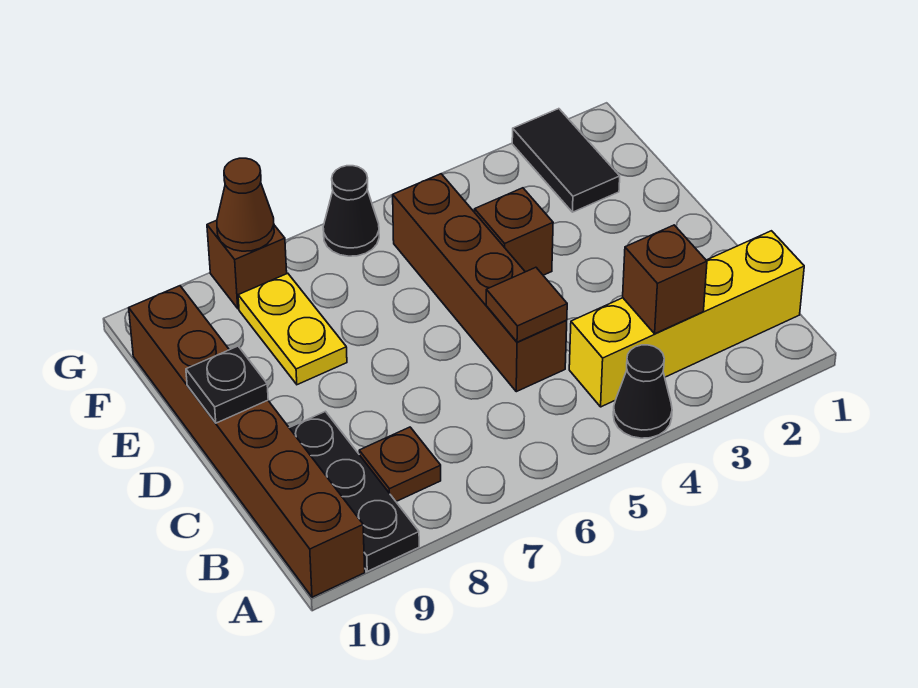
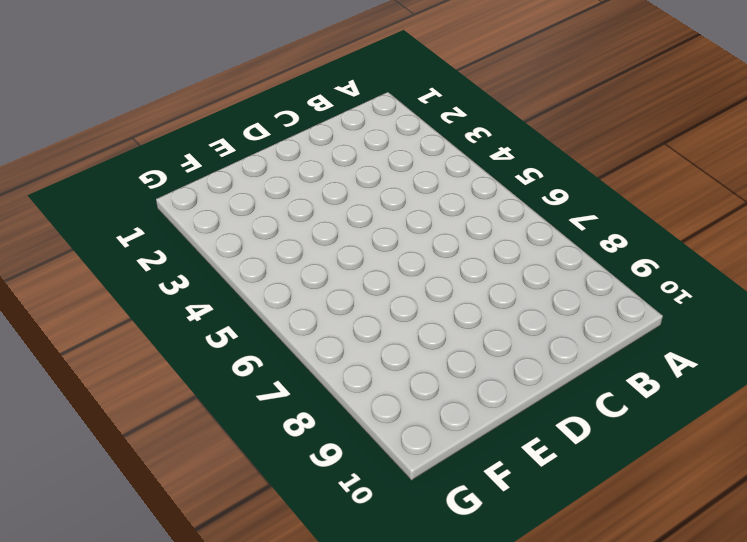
none -> black cone A4 level 1
none -> black plate A9:C9 level 1
none -> brown brick A10:F10 level 1

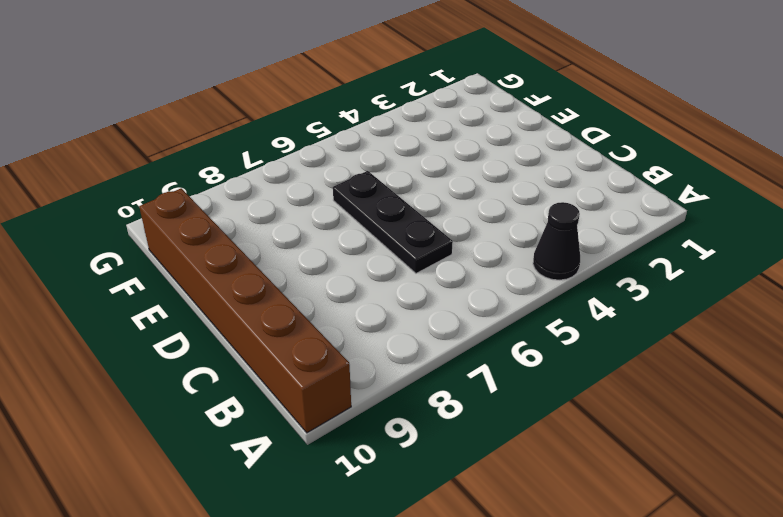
black plate C6:E6 level 1 -> black plate A9:C9 level 1
none -> yellow brick B1:B4 level 1
none -> brown plate B8 level 1
none -> brown brick C5:F5 level 1

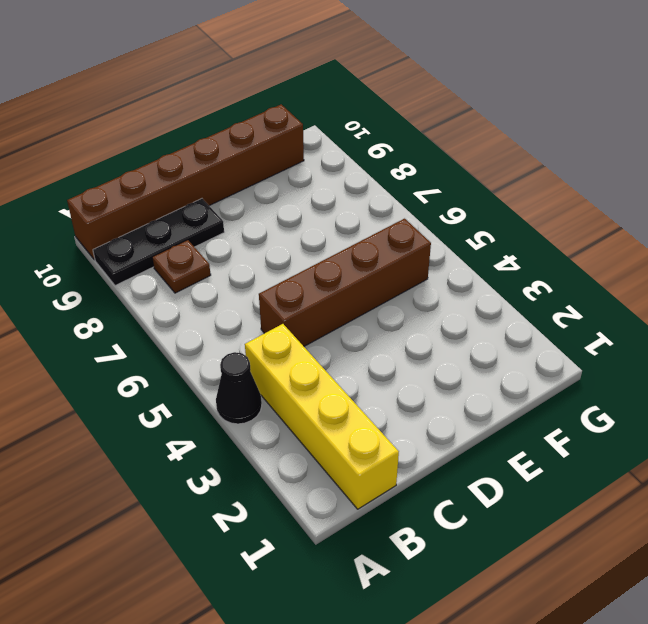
none -> brown brick E4 level 1
none -> yellow plate E8:F8 level 1
none -> black tile F2:G2 level 1

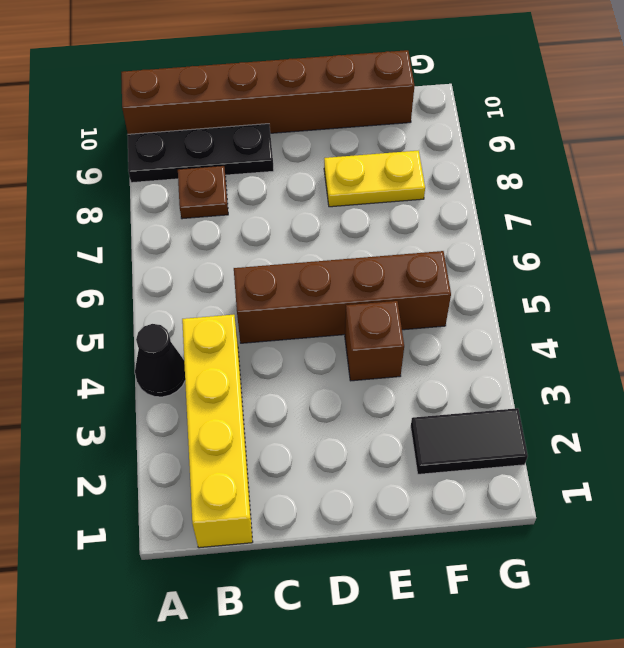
none -> black cone G6 level 1
none -> brown brick G8 level 1
none -> brown brick B3 level 2

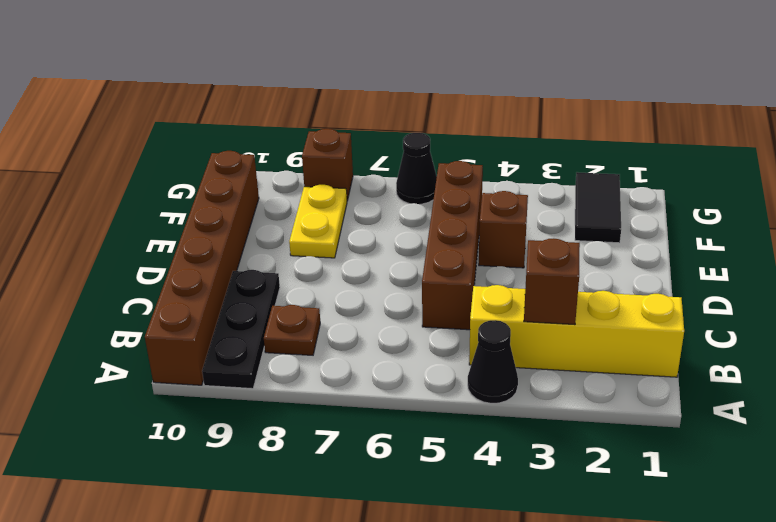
none -> brown tile C5 level 2
none -> black plate D10 level 2
none -> brown cone G8 level 2

